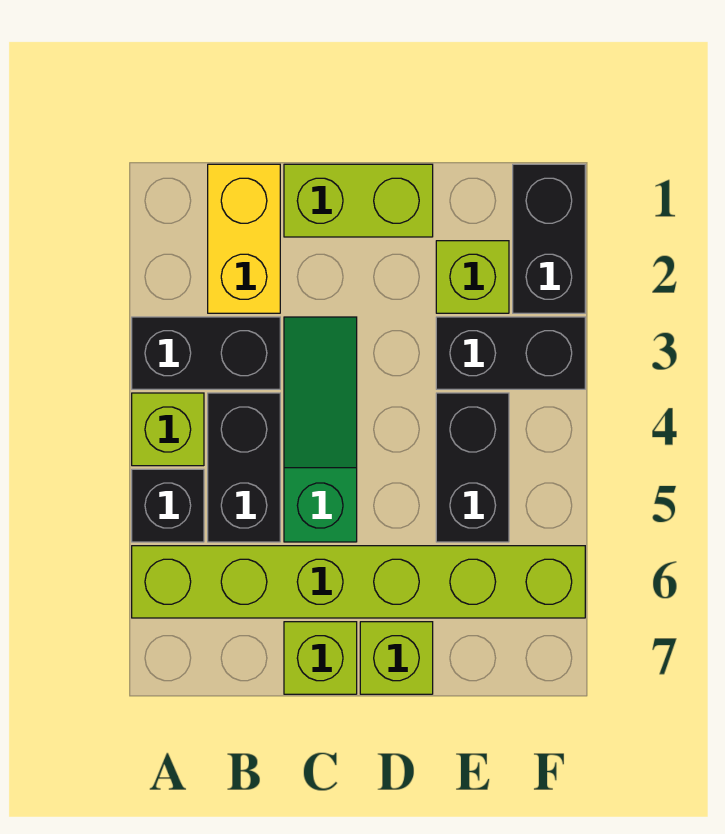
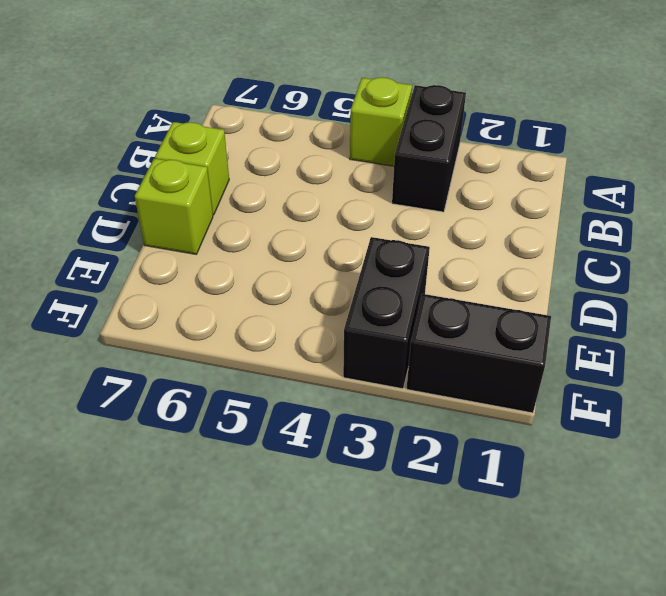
none -> black brick A5 level 1
none -> lime brick A6:F6 level 1
none -> yellow brick B1:B2 level 1

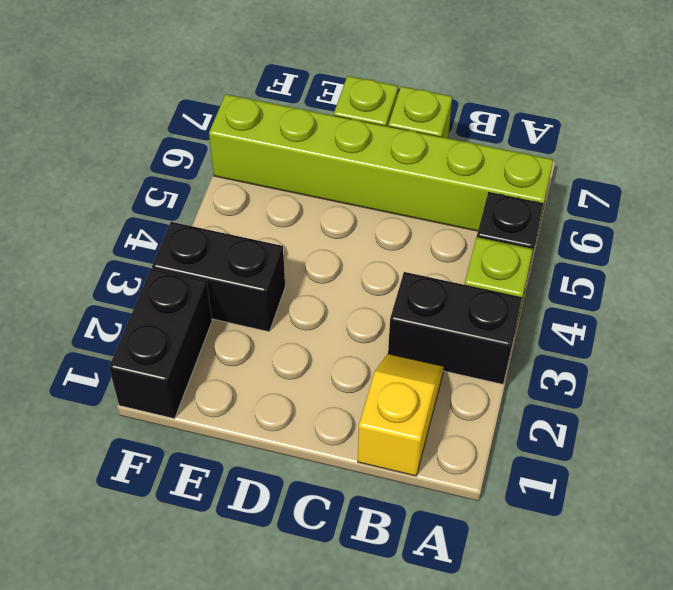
yellow slope B1:B2 level 1 top 1 -> yellow brick B1:B2 level 1
none -> black brick B4:B5 level 1
none -> lime brick C1:D1 level 1
none -> green slope C3:C5 level 1 top 5

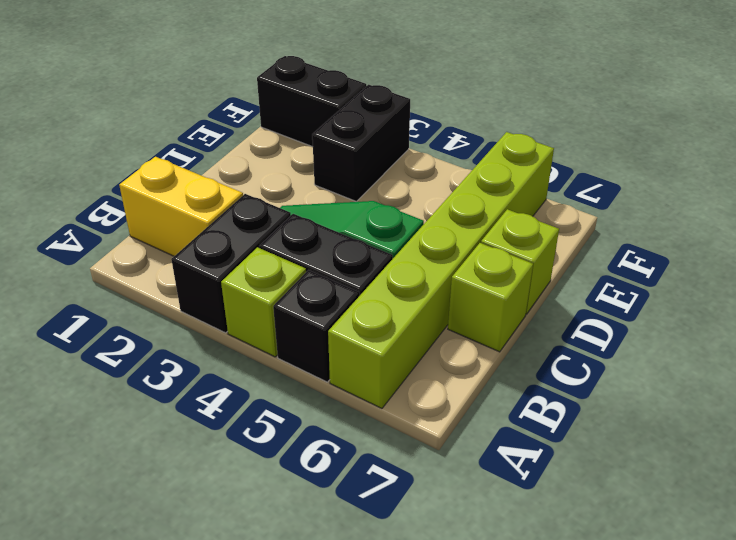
none -> lime brick C1:D1 level 1
none -> lime brick E2 level 1
none -> black brick E4:E5 level 1

